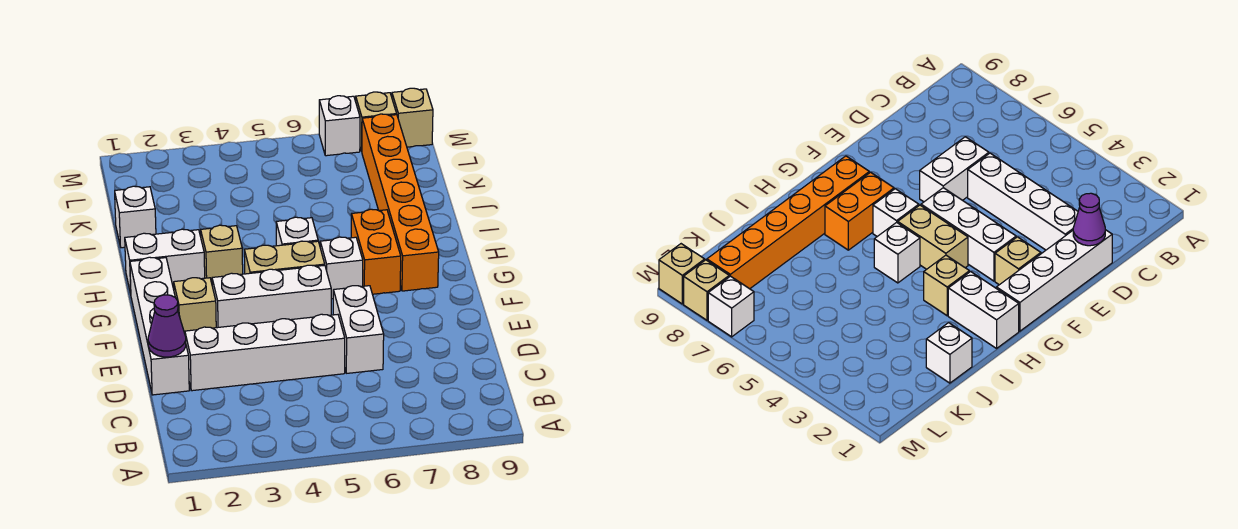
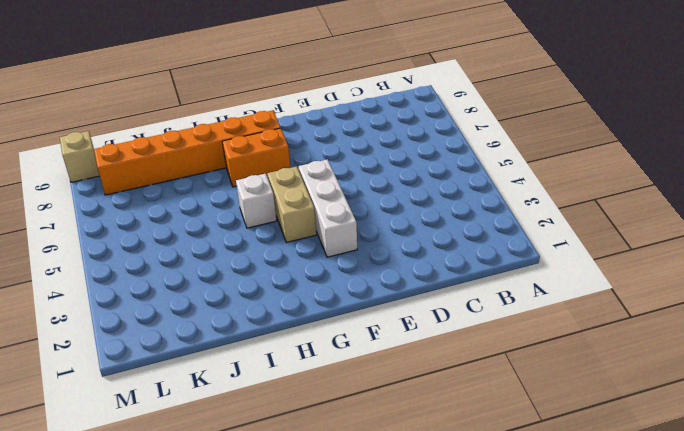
none -> white brick D1:G1 level 1
none -> white brick D2:D5 level 1
none -> white brick D6:E6 level 1

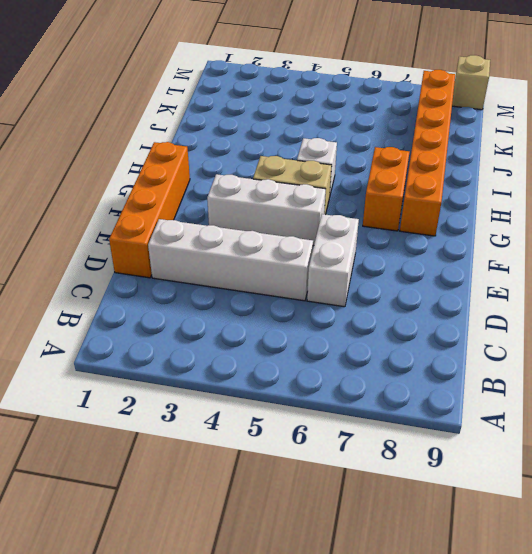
orange brick D1:G1 level 1 -> white brick D1:G1 level 1
none -> tan brick F2 level 1
none -> white brick G6 level 1
none -> white brick H1:H2 level 1

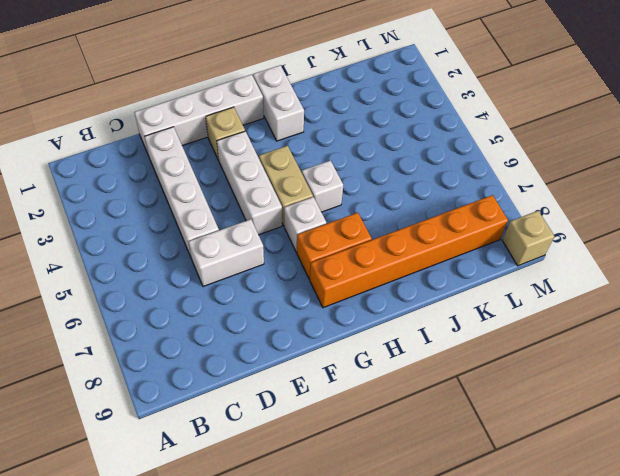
none -> tan brick H3 level 1
none -> white brick J1 level 1
none -> white brick M7 level 1

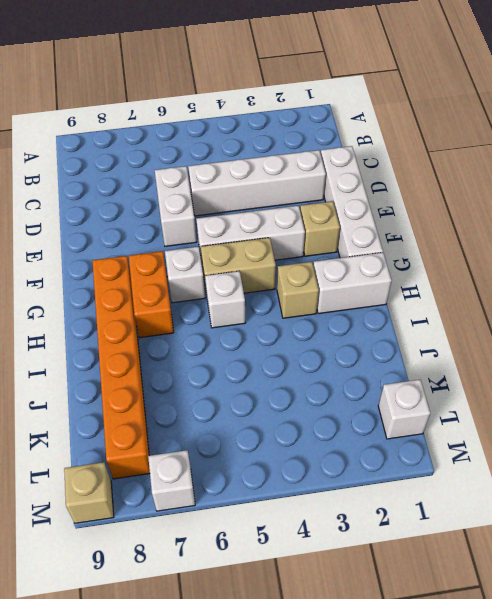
white brick L1 level 1 -> white brick J1 level 1
none -> tan brick M8 level 1
none -> purple cone D1 level 2

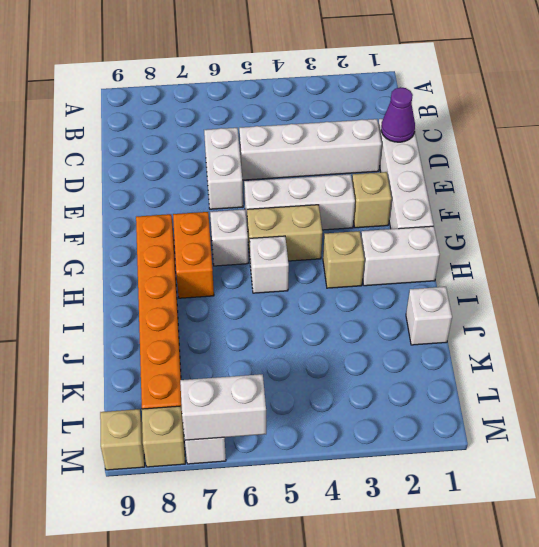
white brick M6:M7 level 2 -> none

